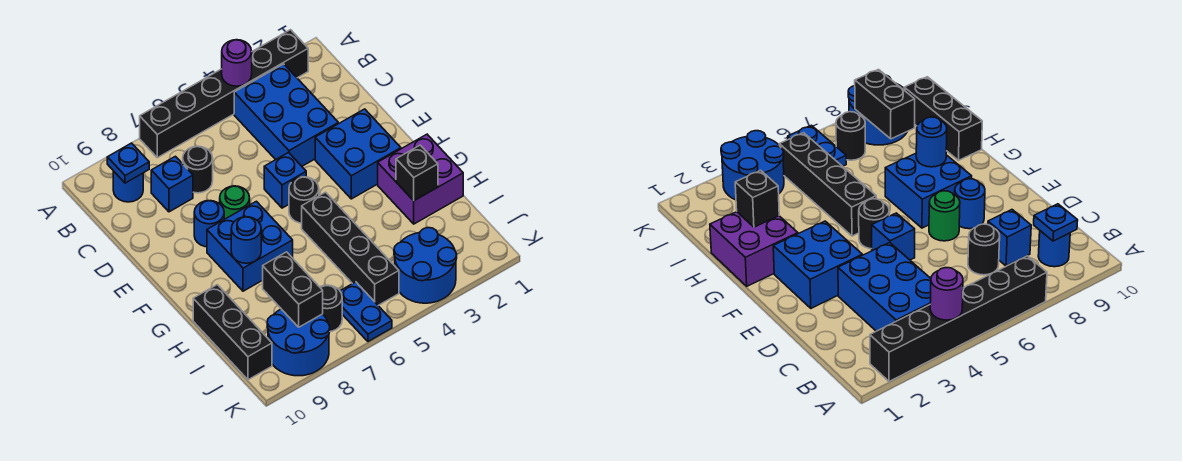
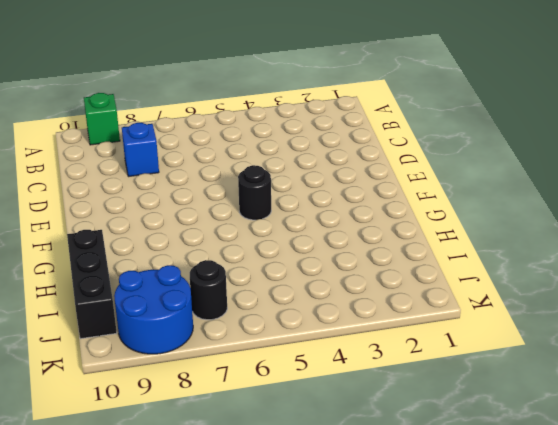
green brick A9 level 1 -> none
none -> black brick A2:A7 level 1
none -> blue brick B3:D4 level 1
none -> blue round brick B9 level 1

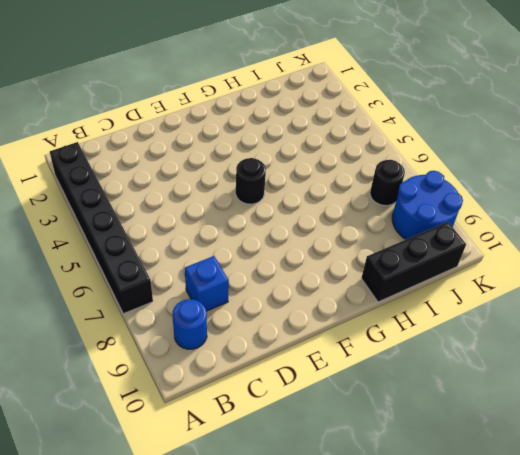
none -> blue brick B3:D4 level 1
none -> black round brick C7 level 1
none -> blue brick E2:F3 level 1

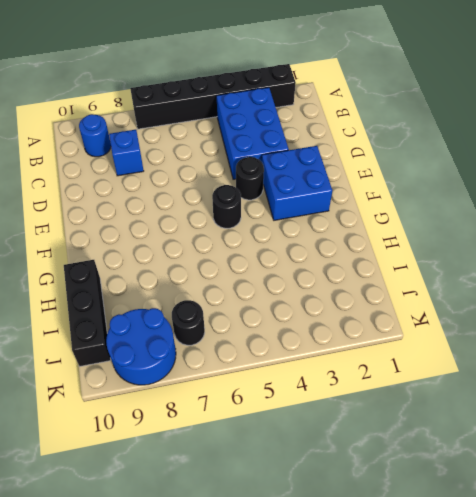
black round brick E4 level 1 -> black round brick C7 level 1
none -> blue brick E5 level 1
none -> green round brick E7 level 1
none -> blue round brick E8 level 1

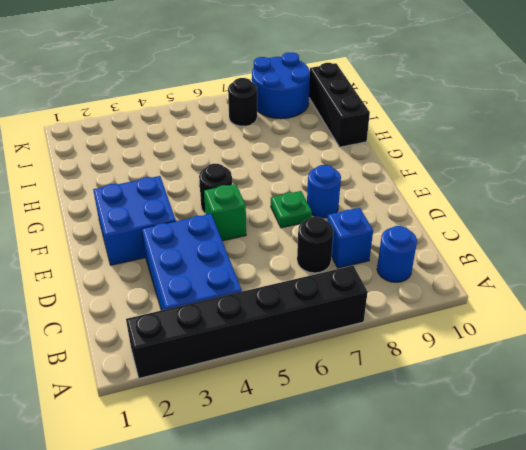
green brick E5 level 1 -> blue brick E5 level 1
green plate E7 level 1 -> green round brick E7 level 1
none -> blue brick F7:G8 level 1
none -> purple brick G1:H2 level 1
none -> black brick G5:J5 level 1

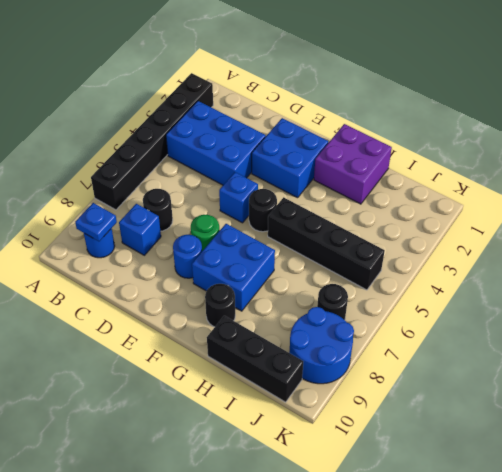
black round brick G9 level 1 -> none
none -> blue round brick J3:K4 level 1
none -> blue plate J6:K6 level 1
none -> purple round brick A4 level 2

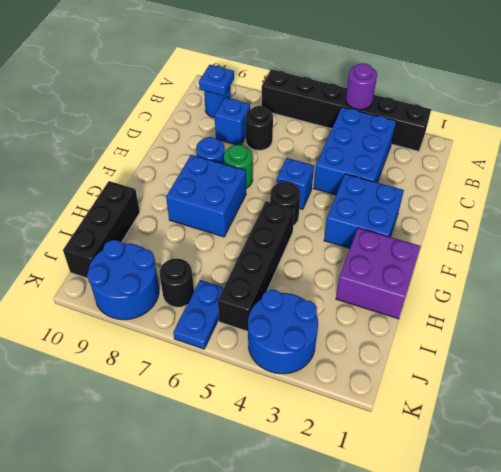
none -> blue round brick G8 level 2
none -> black brick H2 level 2
none -> black brick I8:J8 level 2

